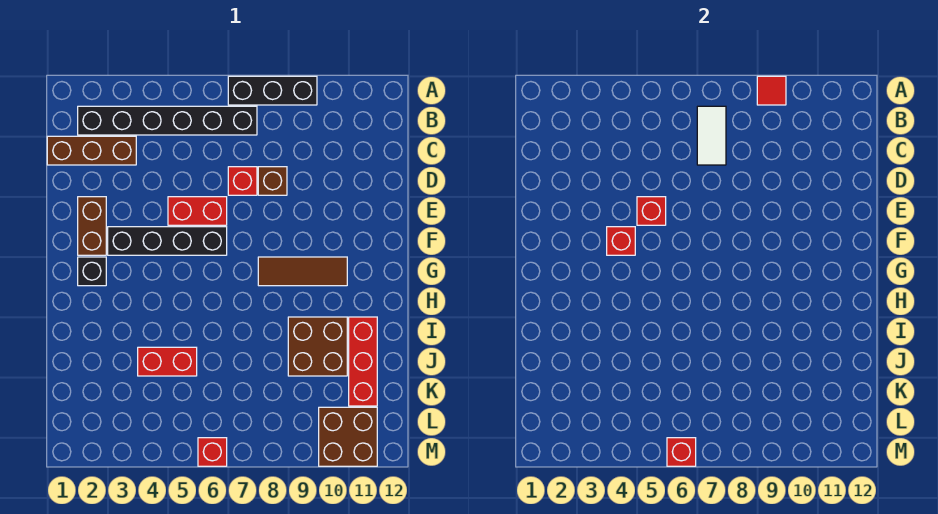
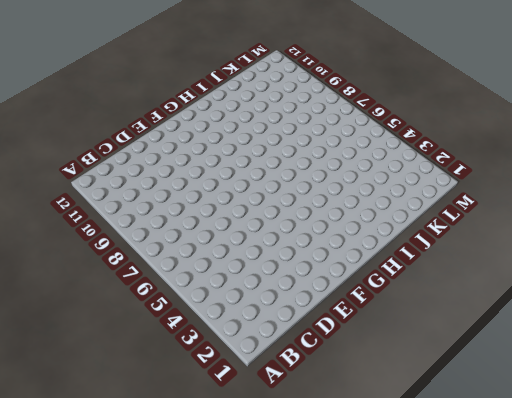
none -> black brick A7:A9 level 1
none -> black brick B2:B7 level 1
none -> brown brick C1:C3 level 1

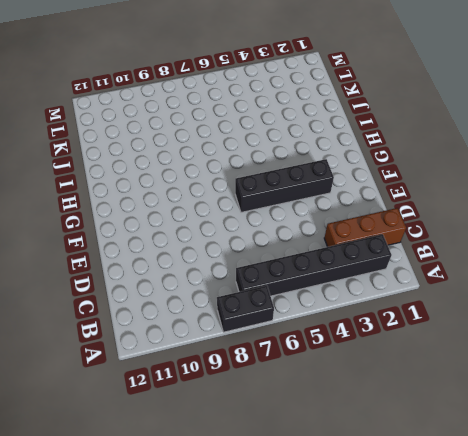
black brick A7:A8 level 1 -> black brick A7:A9 level 1
none -> red brick D7 level 1
none -> brown brick D8 level 1
none -> brown brick E2:F2 level 1

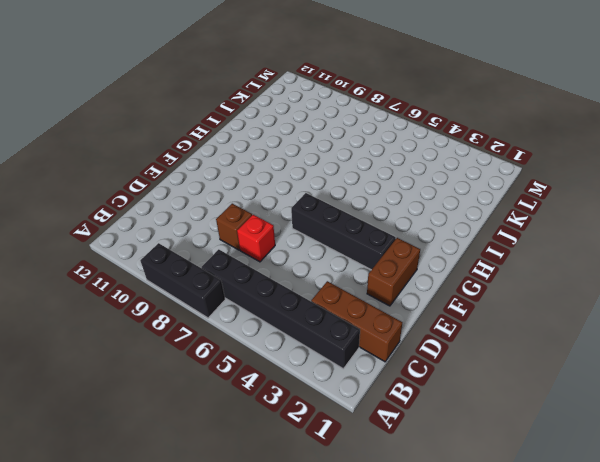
none -> red brick E5:E6 level 1
none -> black brick G2 level 1
none -> brown tile G8:G10 level 1

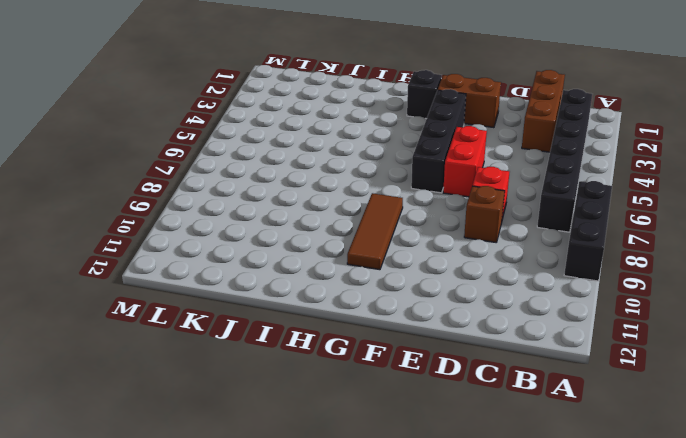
none -> brown brick I9:J10 level 1
none -> red brick I11:K11 level 1
none -> red brick J4:J5 level 1

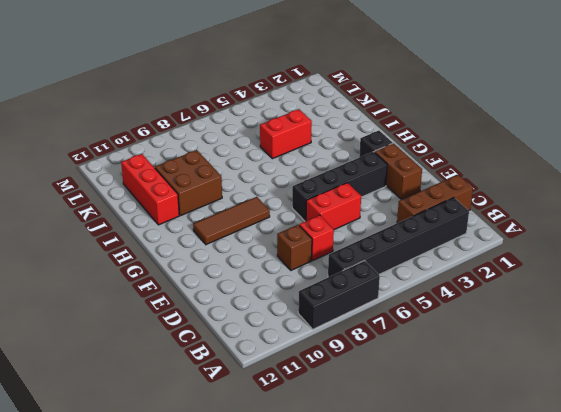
none -> brown brick L10:M11 level 1
none -> red brick M6 level 1
none -> red tile A9 level 2

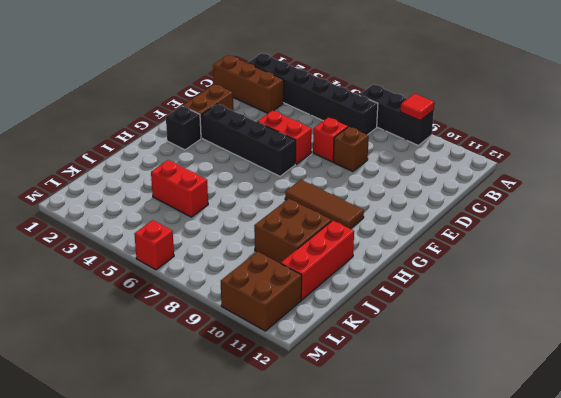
none -> white tile B7:C7 level 2
none -> red brick E5 level 2
none -> red brick F4 level 2

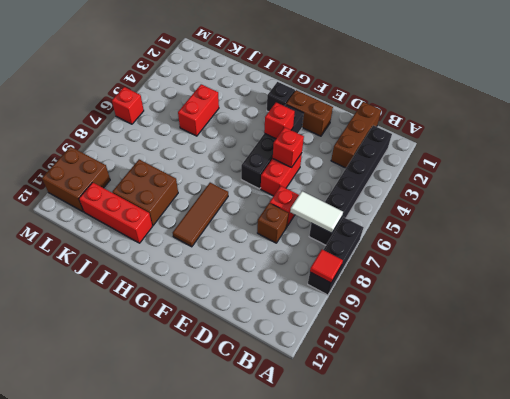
none -> red brick M6 level 2

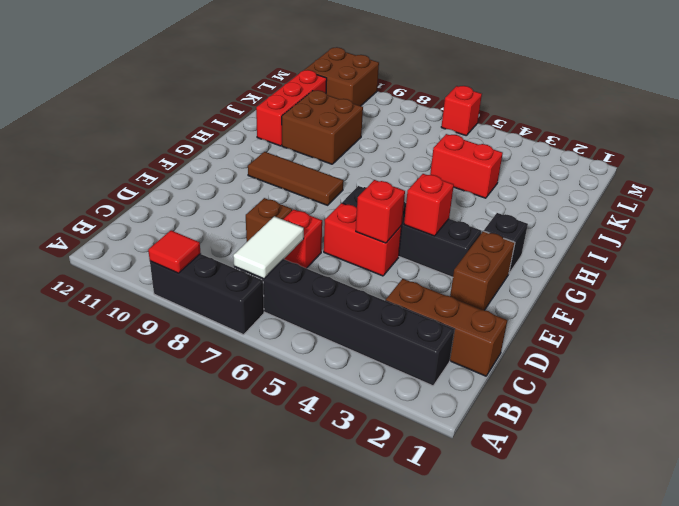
none -> red brick M6 level 2

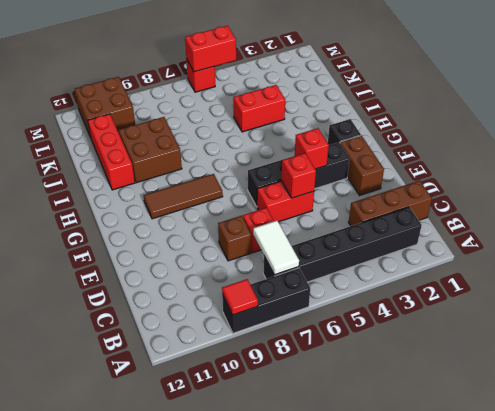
red brick M5:M6 level 2 -> red brick M6 level 2

